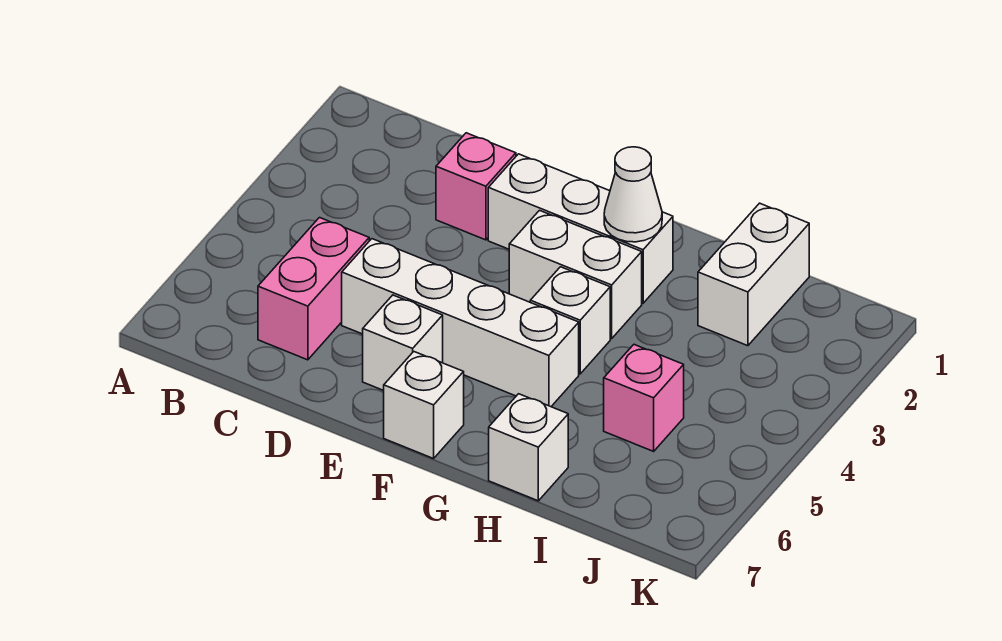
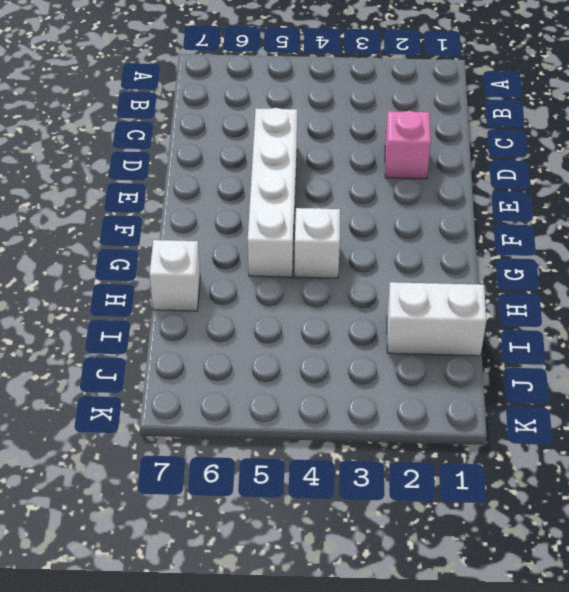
none -> pink brick C5:C6 level 1
none -> white brick E2:G2 level 1
none -> white brick E6 level 1

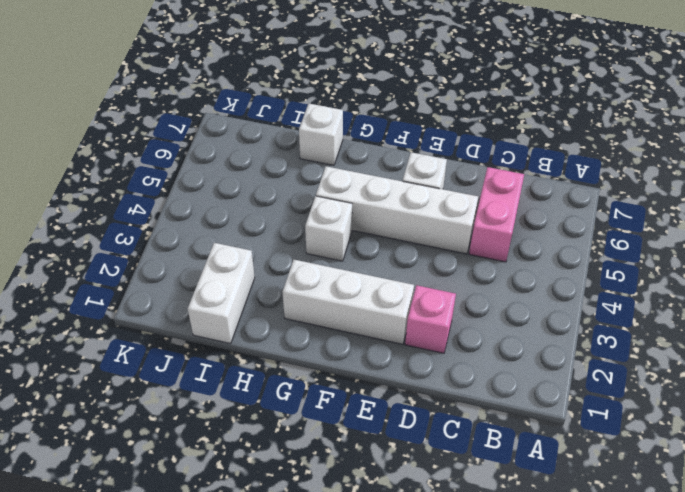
none -> white brick F3:G3 level 1
none -> white brick F7 level 1
none -> pink brick I5 level 1

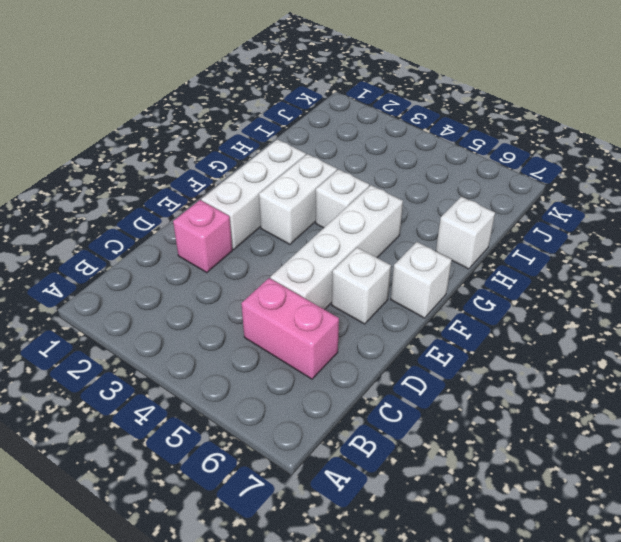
none -> white brick I1:I2 level 1
none -> pink brick I5 level 1
none -> white cone G2 level 2

